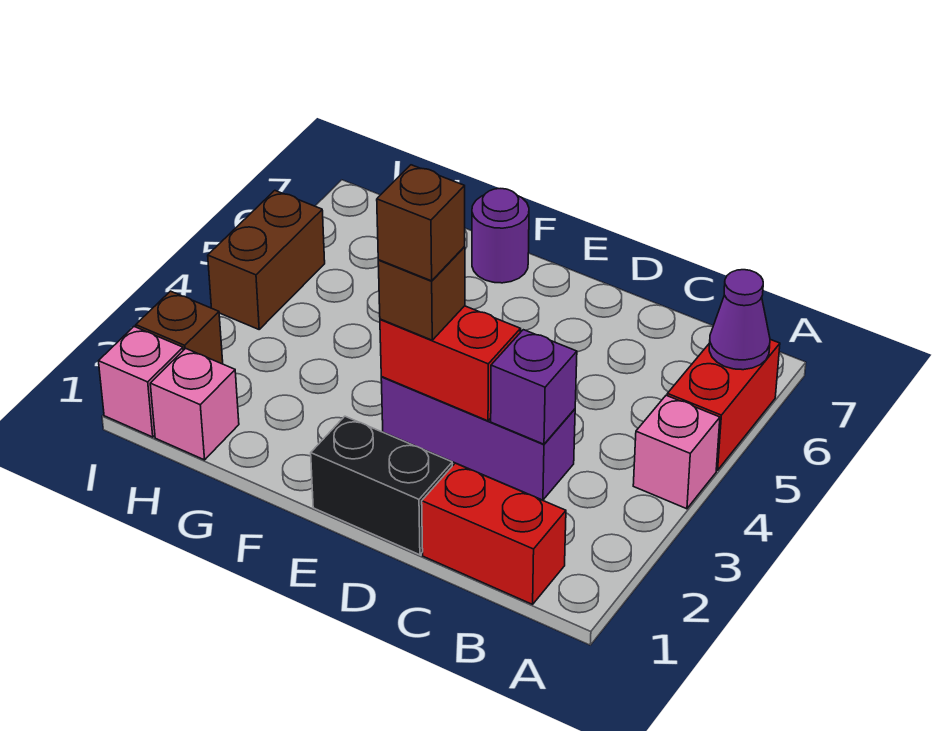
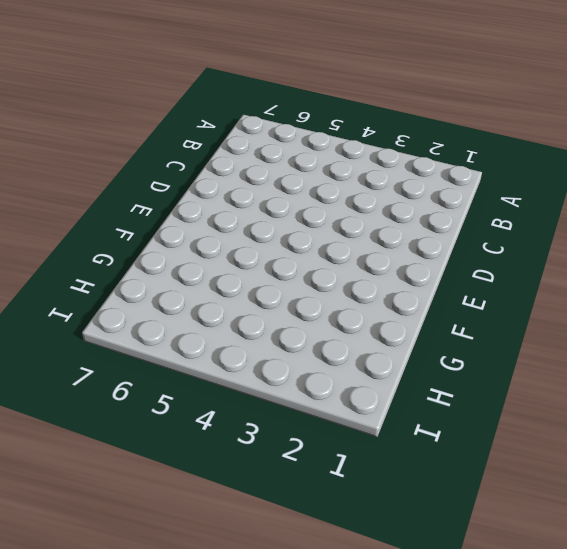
none -> pink brick A4 level 1
none -> red brick A5:A6 level 1
none -> red brick B1:C1 level 1

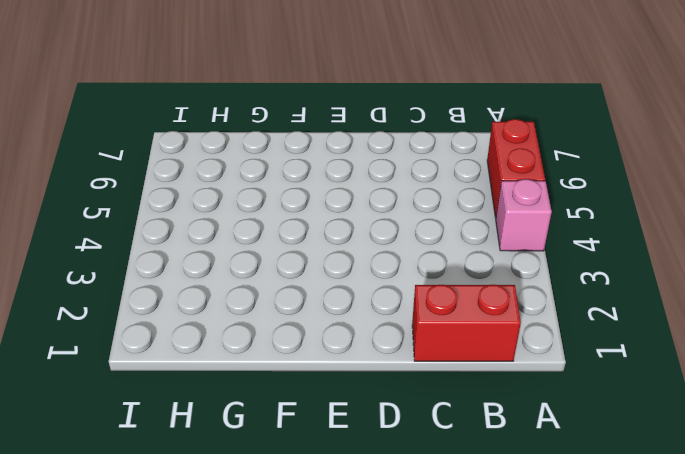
none -> purple brick C3:E3 level 1
none -> black brick D1:E1 level 1
none -> purple round brick F7 level 1

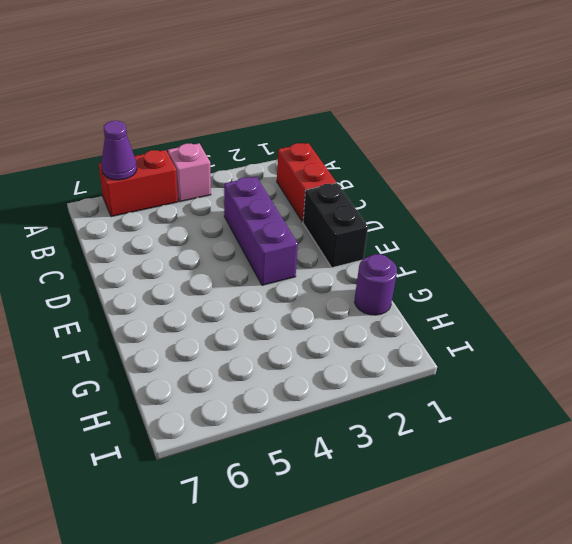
purple round brick G1 level 1 -> purple round brick F7 level 1
none -> pink brick H1 level 1
none -> pink brick I1 level 1
none -> brown brick I2 level 1

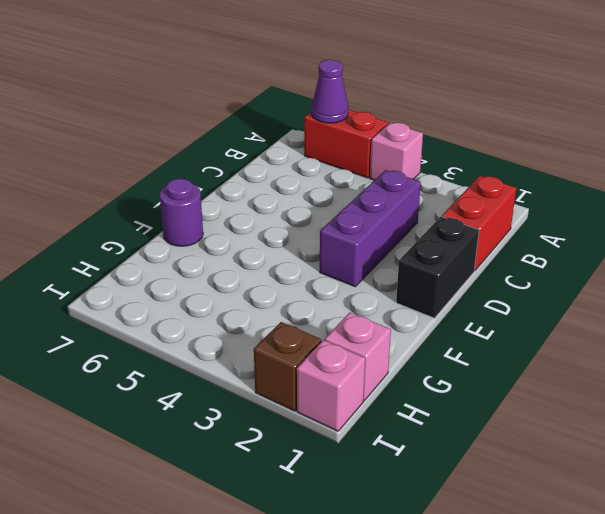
none -> brown brick I4:I5 level 1
none -> purple brick C3 level 2
none -> red brick D3:E3 level 2

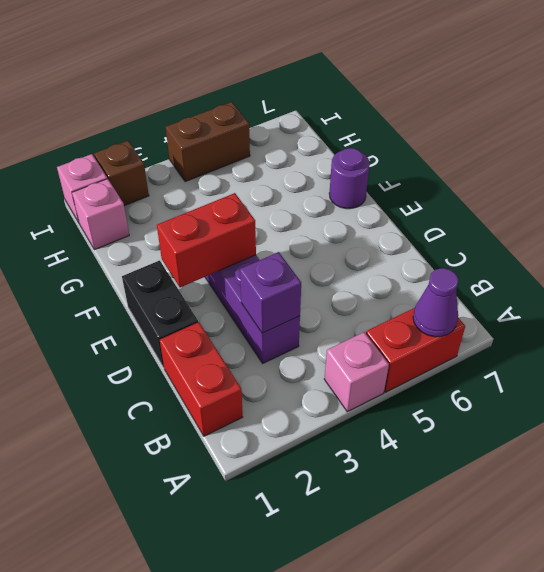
red brick E2:E3 level 2 -> red brick D3:E3 level 2
none -> brown brick E3 level 3
none -> brown brick E3 level 4

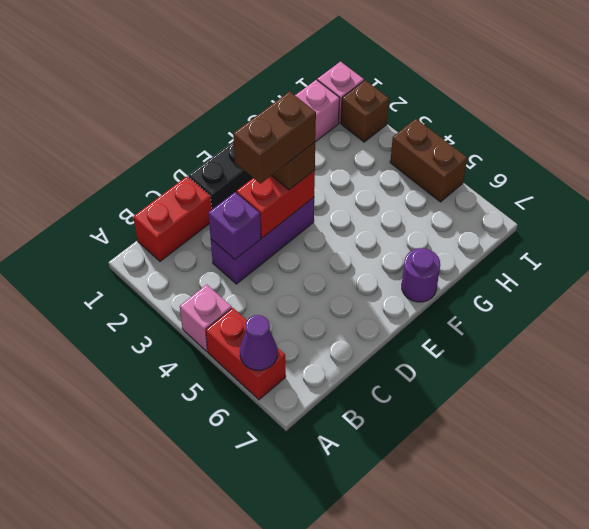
brown brick D3:E3 level 4 -> brown brick E3 level 4

